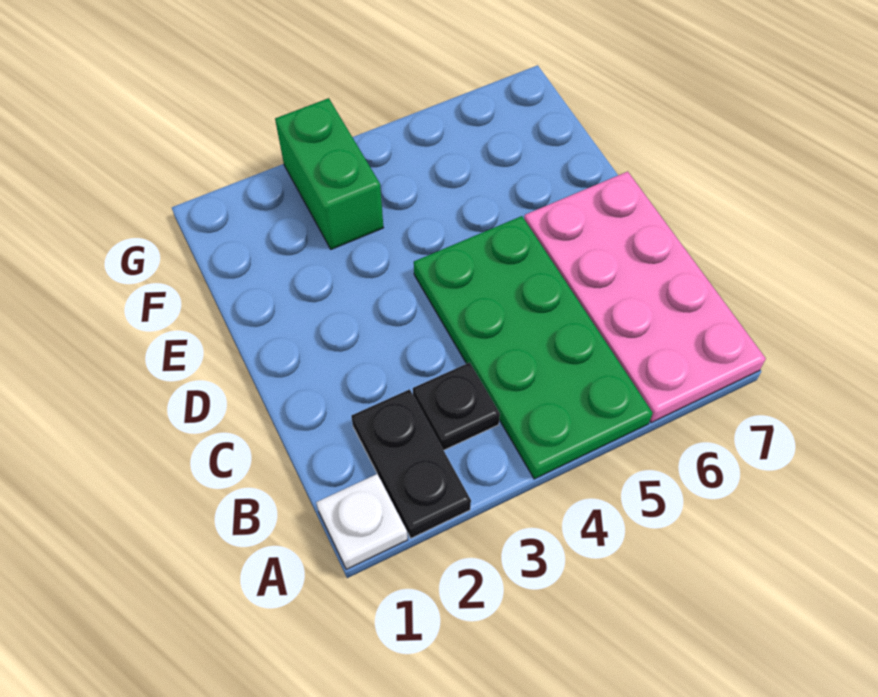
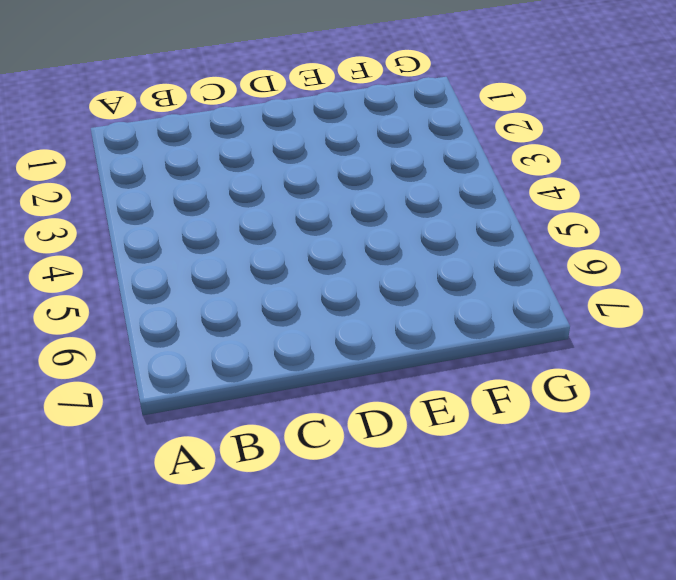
none -> white plate A1 level 1
none -> black plate A2:B2 level 1

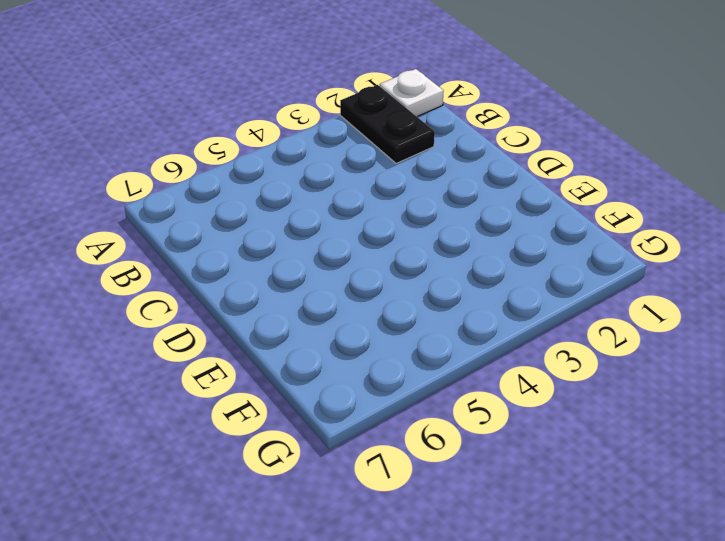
none -> green plate A4:D5 level 1
none -> pink plate A6:D7 level 1

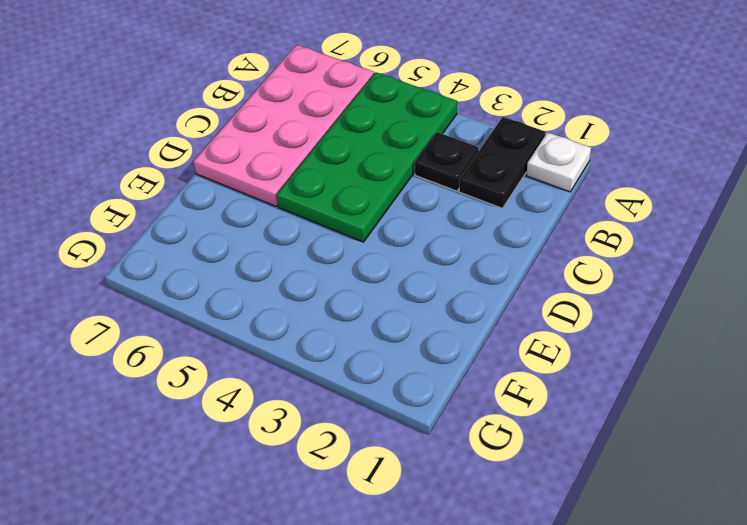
none -> green brick F3:G3 level 1

